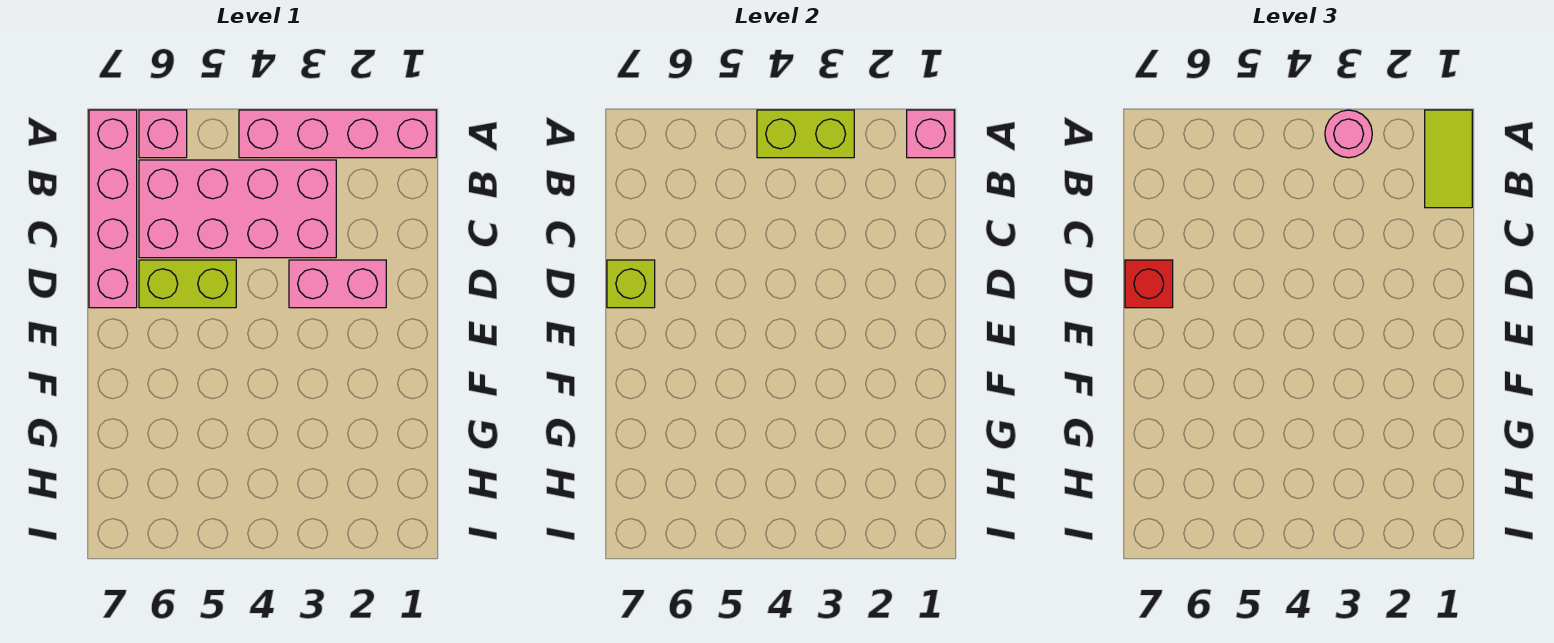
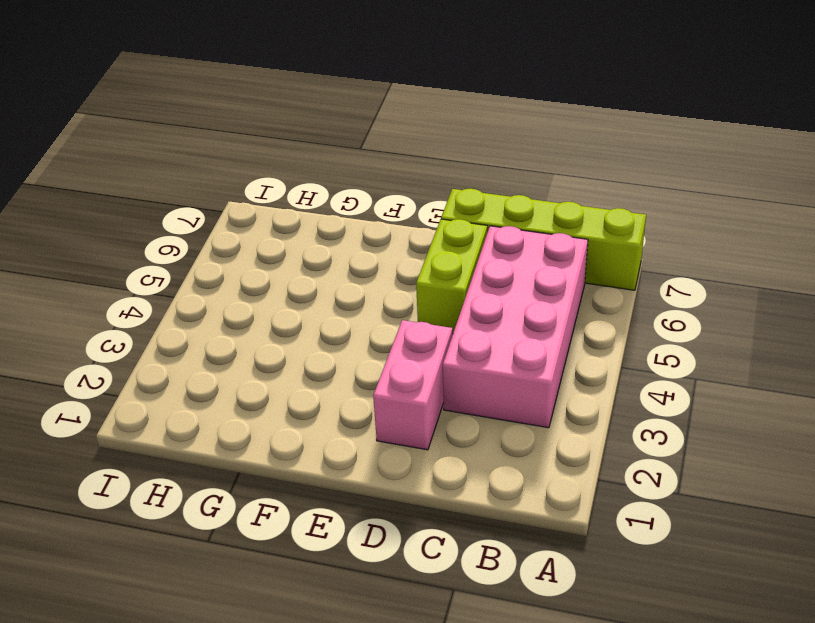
lime brick A7:D7 level 1 -> pink brick A7:D7 level 1
none -> pink brick A1:A4 level 1
none -> pink brick A6 level 1
none -> pink brick A1 level 2

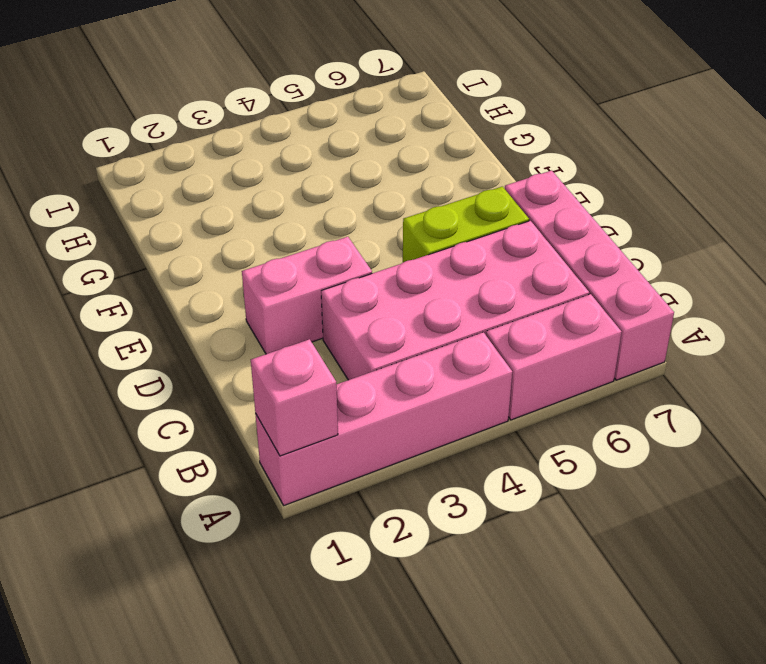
pink brick A5:A6 level 1 -> pink brick A6 level 1
none -> lime brick A3:A4 level 2
none -> lime brick D7 level 2
none -> lime tile A1:B1 level 3

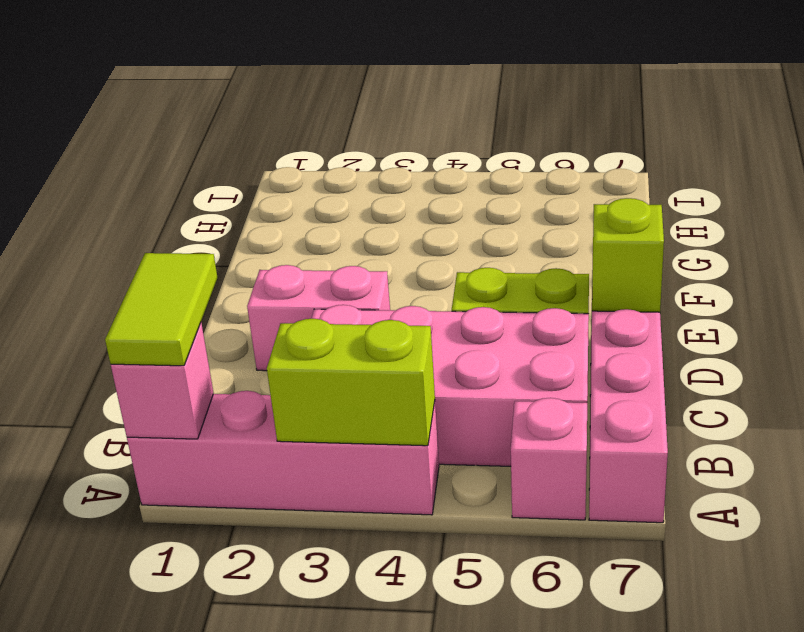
none -> pink round brick A3 level 3
none -> red brick D7 level 3

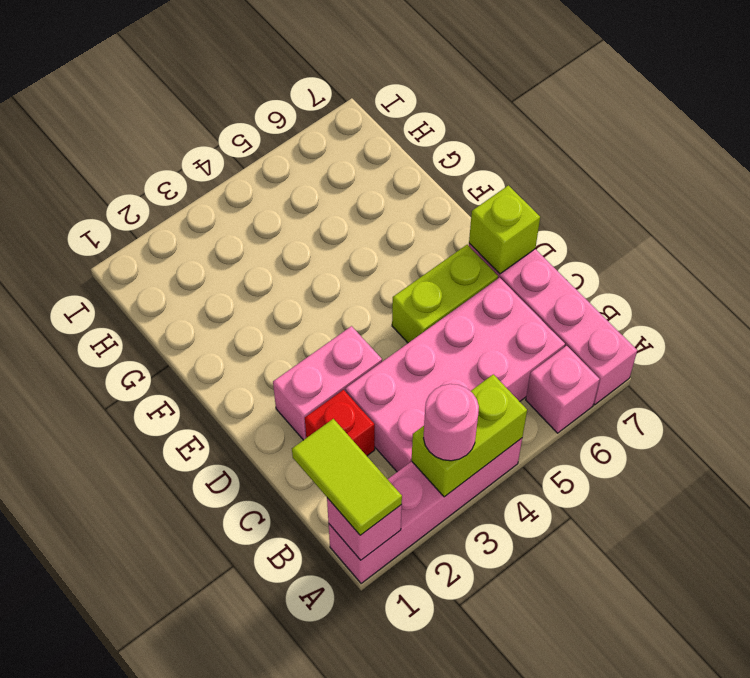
red brick C2 level 1 -> red brick D7 level 3

